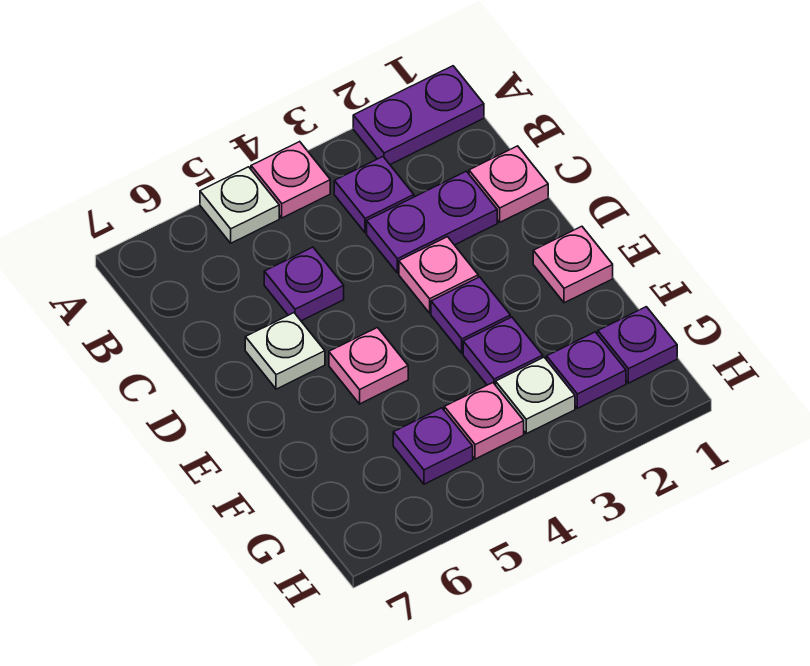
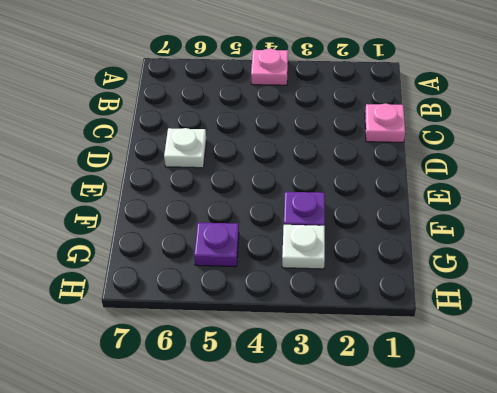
none -> purple plate A1:A2 level 1
none -> white plate A5 level 1
none -> purple plate B3 level 1

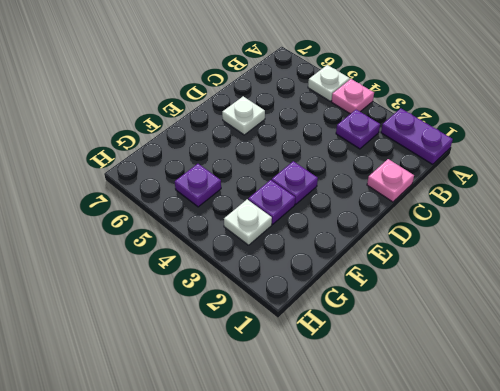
none -> purple plate C2:C3 level 1
none -> purple plate C5 level 1
none -> pink plate D3 level 1

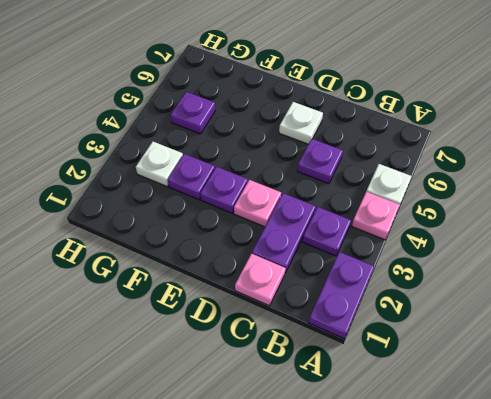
none -> pink plate E1 level 1
none -> pink plate E5 level 1
none -> purple plate G1 level 1

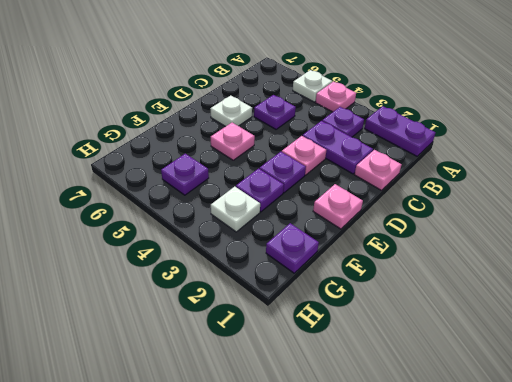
none -> purple plate G2 level 1
none -> pink plate G4 level 1

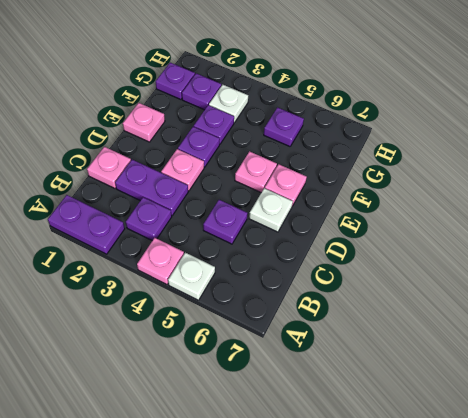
pink plate E6 level 1 -> pink plate G4 level 1

